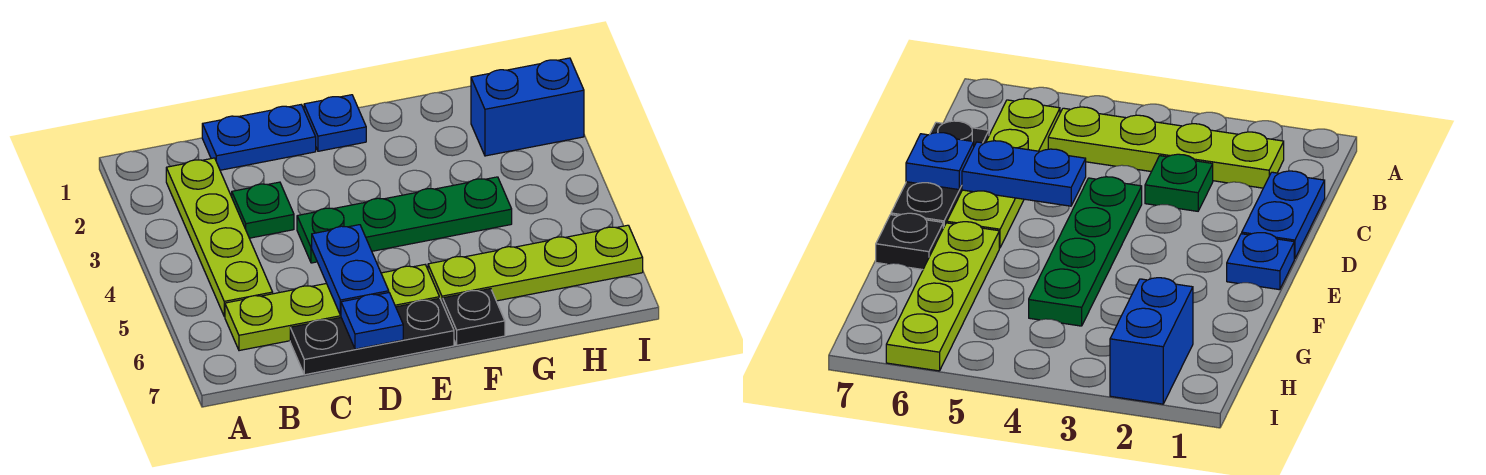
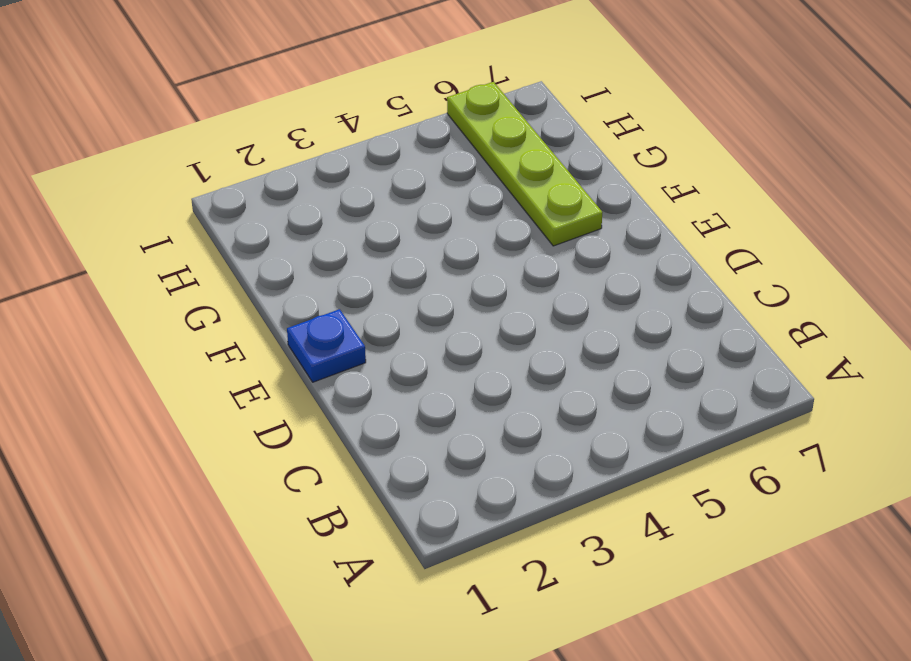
none -> lime plate B2:B5 level 1
none -> lime plate B6:E6 level 1
none -> blue plate C1:D1 level 1

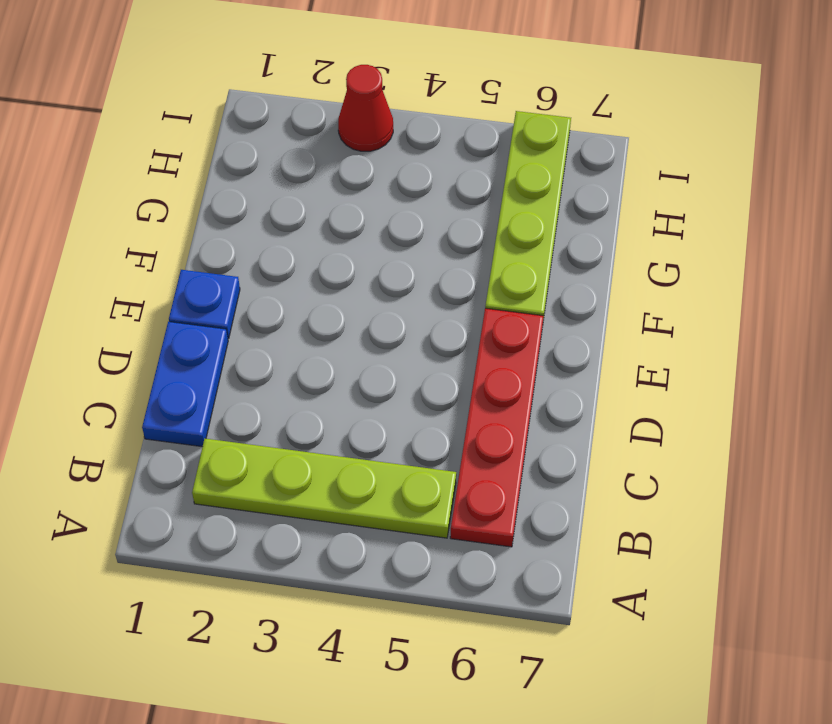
red plate B6:E6 level 1 -> lime plate B6:E6 level 1
red cone I3 level 1 -> none
none -> green plate C3 level 1
none -> black plate C7:E7 level 1
none -> green plate D4:G4 level 1

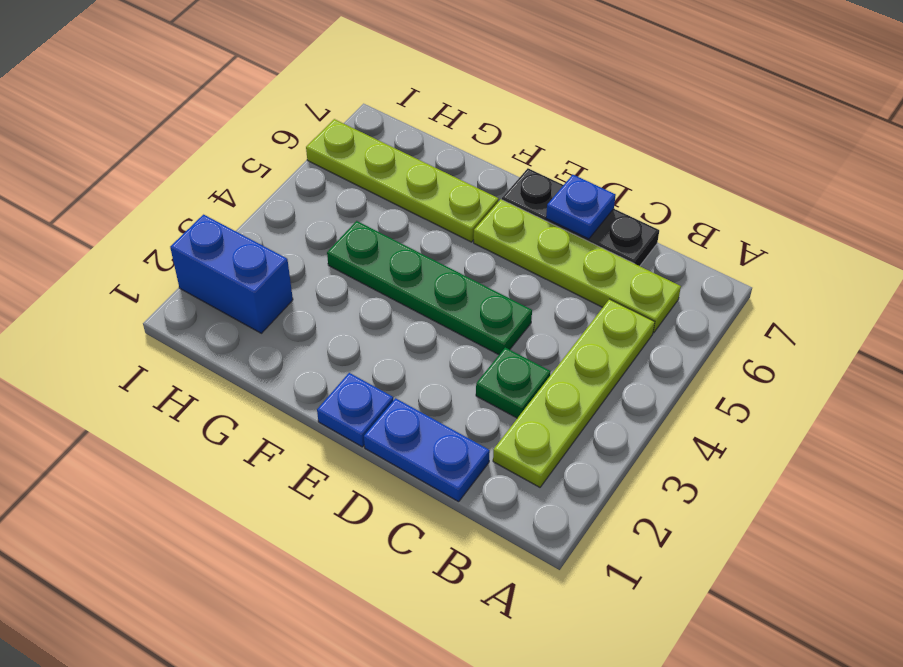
none -> black plate F7 level 1
none -> blue plate D5:D6 level 2

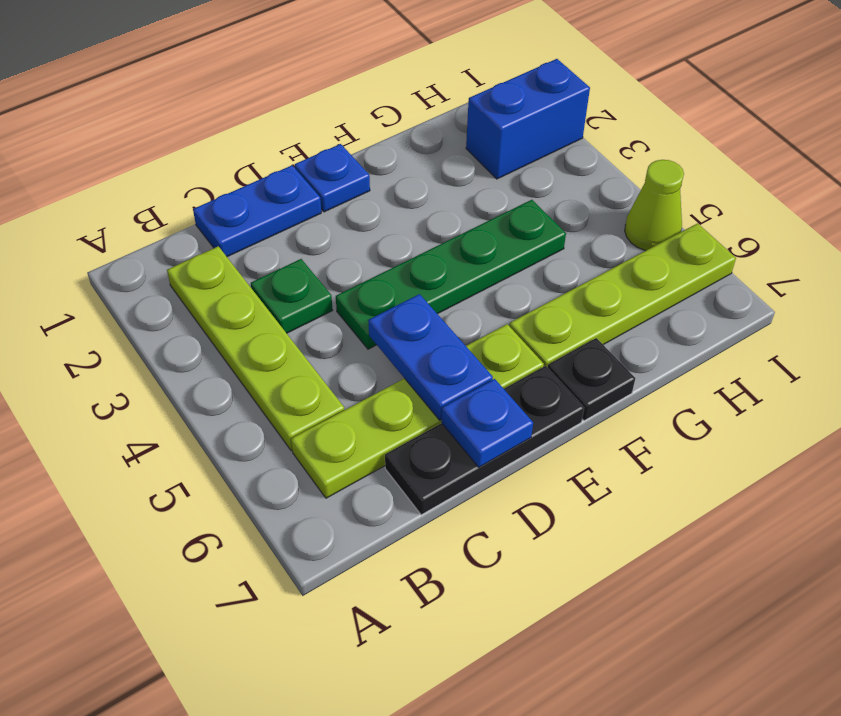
lime cone I5 level 1 -> none

